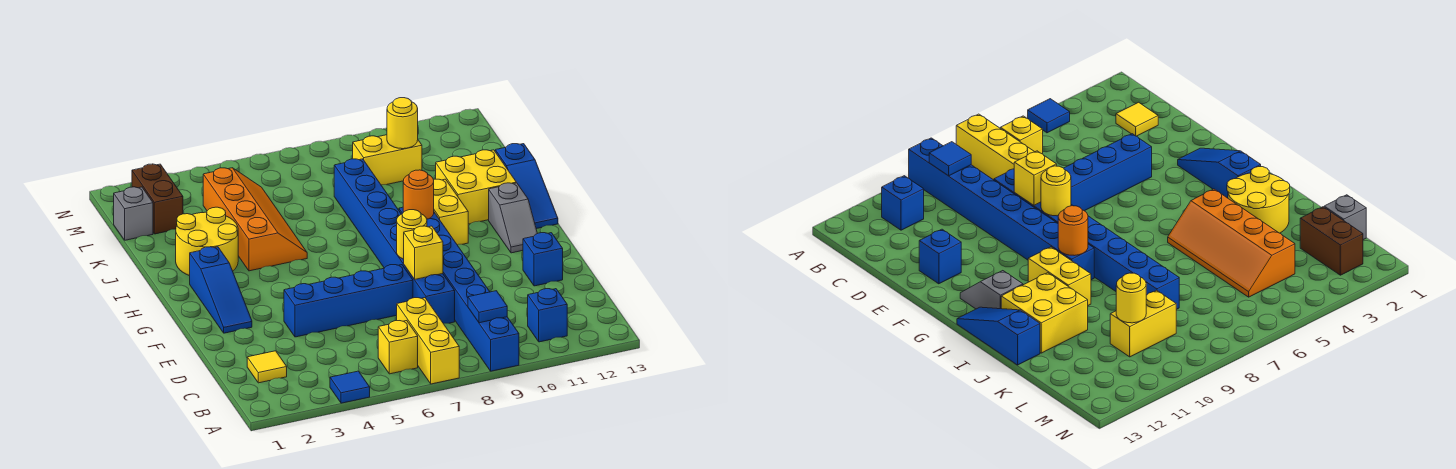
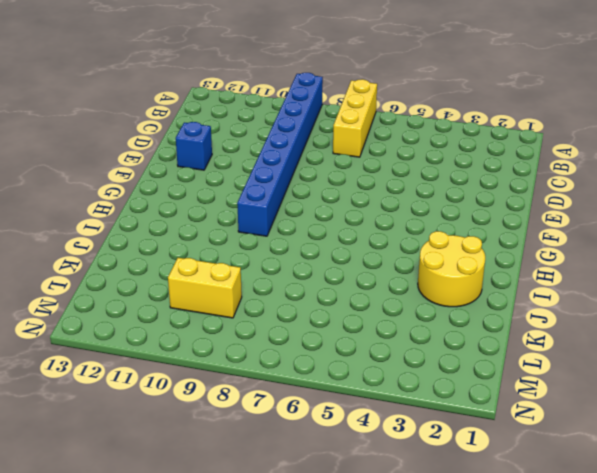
none -> blue tile A4 level 1
none -> yellow brick B6 level 1
none -> blue brick B11 level 1

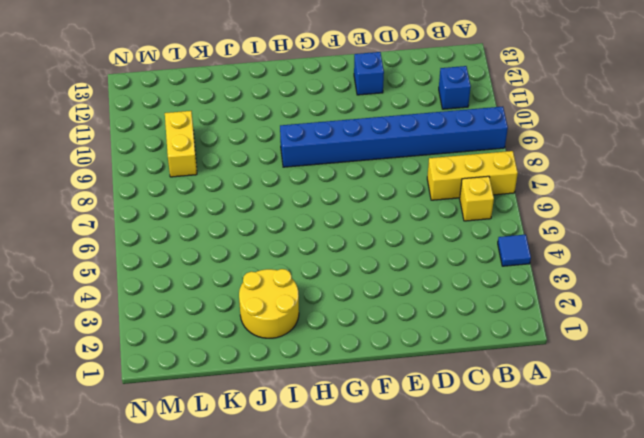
none -> yellow tile C2 level 1
none -> blue brick D8:K8 level 1
none -> blue brick E4:E7 level 1

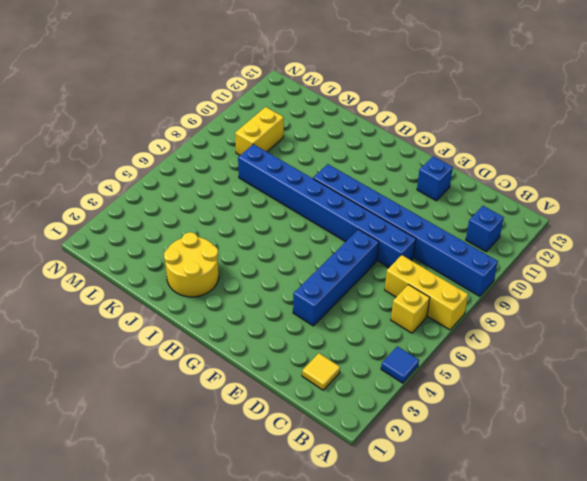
none -> blue slope F2:H2 level 1 top H
none -> grey slope G12:H12 level 1 top H
none -> yellow brick H10:I10 level 1

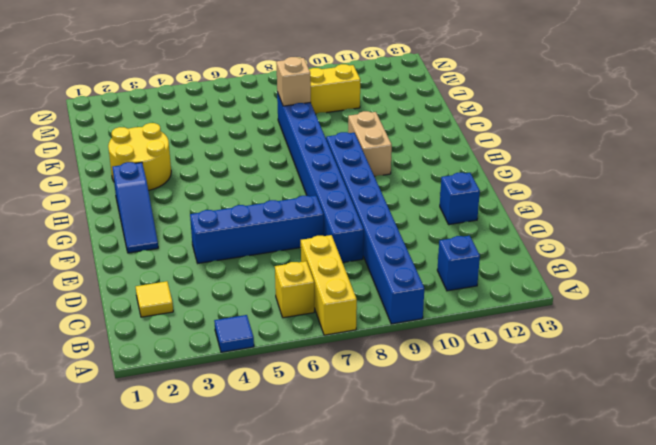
tan brick H10:I10 level 1 -> yellow brick H10:I10 level 1
tan brick K8 level 2 -> none
none -> grey slope G12:H12 level 1 top H
none -> blue slope H13:J13 level 1 top J
none -> orange slope I4:L5 level 1 top 4

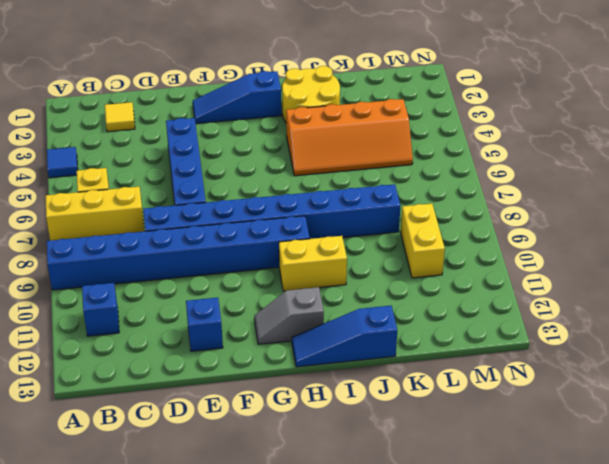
none -> yellow brick I11:J12 level 1
none -> grey brick L1 level 1
none -> brown brick L2:M2 level 1

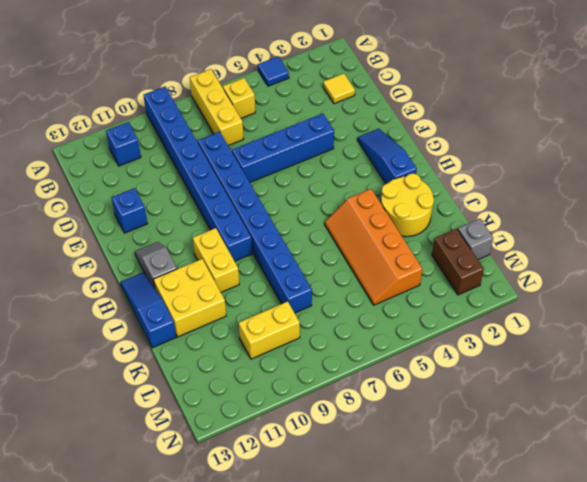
none -> blue tile B9 level 2
none -> yellow brick E8 level 2
none -> yellow round brick F8 level 2

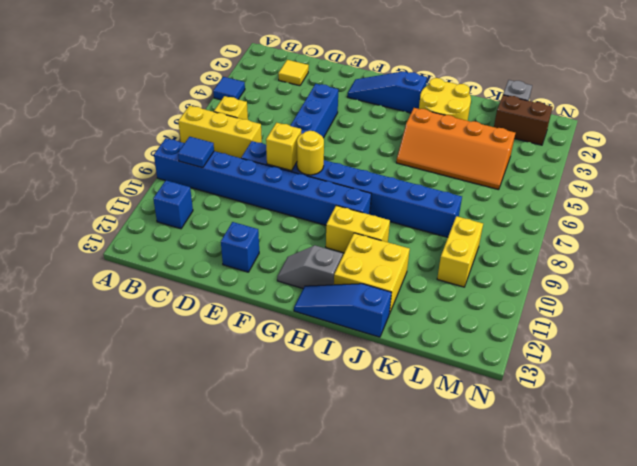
none -> orange round brick H9 level 2
none -> yellow round brick L10 level 2

